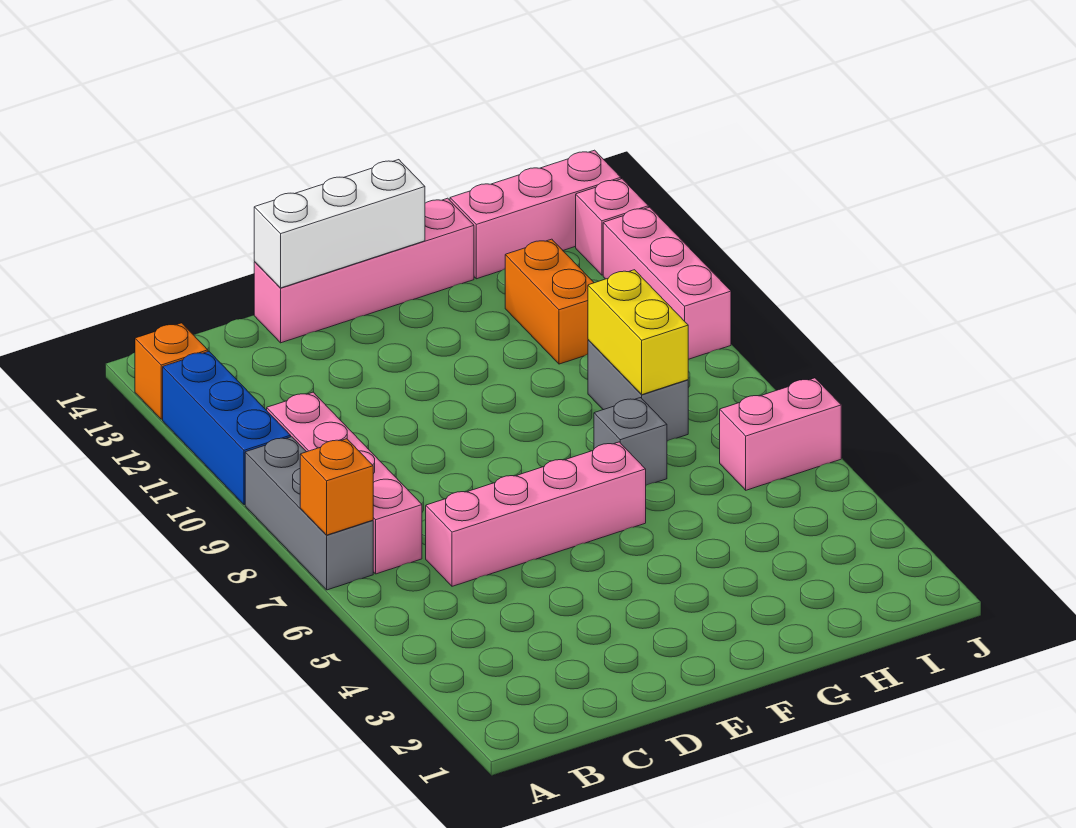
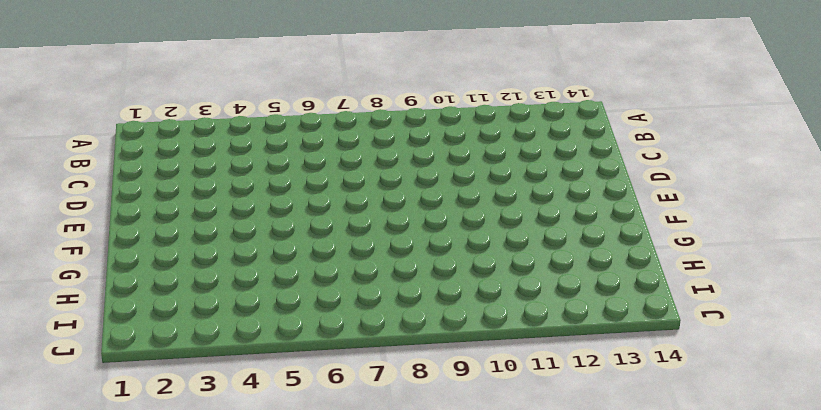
none -> grey brick A7:A9 level 1
none -> blue brick A10:A12 level 1
none -> orange brick A13 level 1

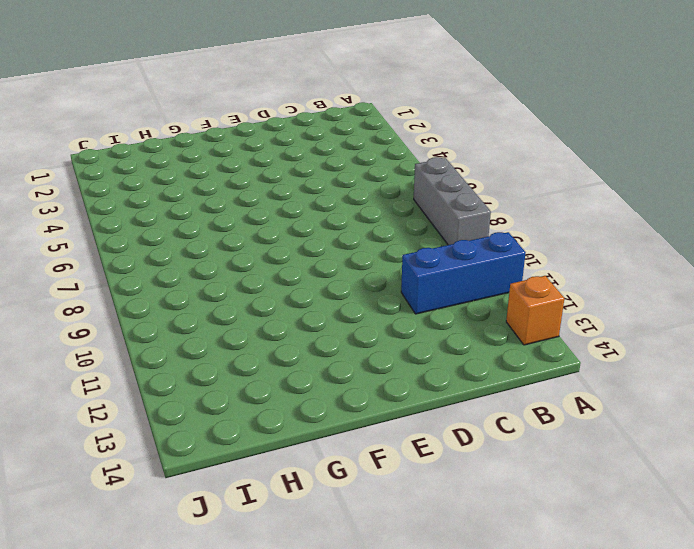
blue brick A11:C11 level 1 -> blue brick A10:A12 level 1
none -> pink brick B7:B10 level 1
none -> pink brick C6:F6 level 1
none -> pink brick D14:G14 level 1

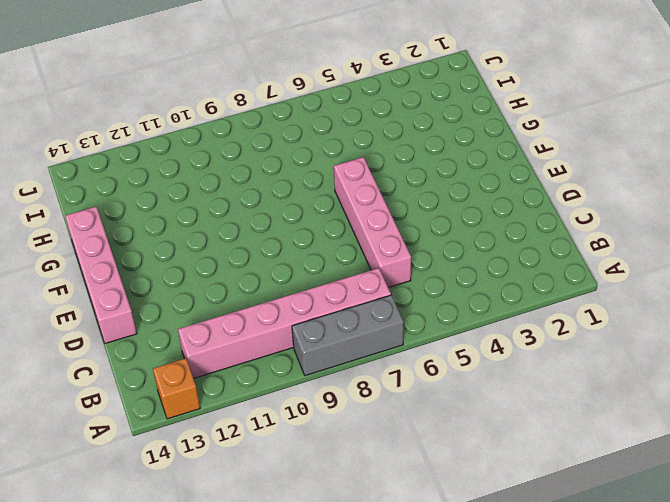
pink brick B7:B12 level 1 -> pink brick B7:B10 level 1
none -> blue brick A10:A12 level 1
none -> grey brick G7 level 1
none -> grey brick H8:H9 level 1

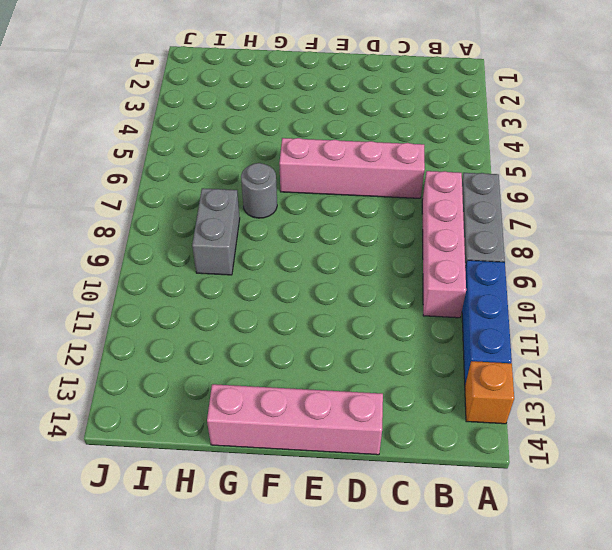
grey round brick G7 level 1 -> grey brick G7 level 1
none -> orange brick H11:H12 level 1
none -> pink brick H14:J14 level 1
none -> pink brick I6:J6 level 1

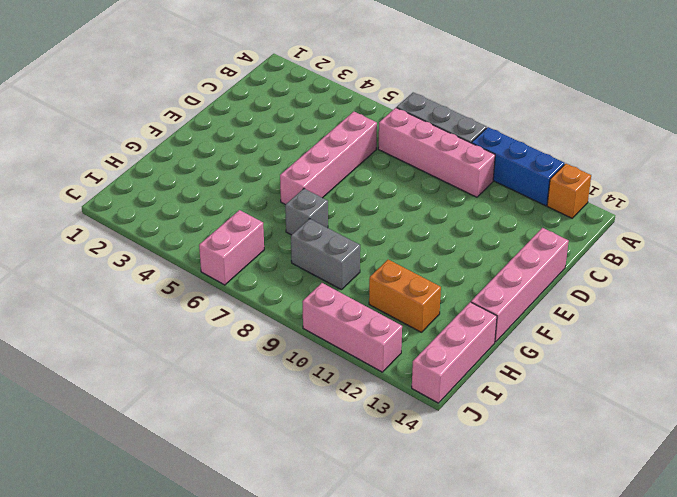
none -> pink brick J13 level 1
none -> orange brick A7 level 2
none -> white brick D14:F14 level 2

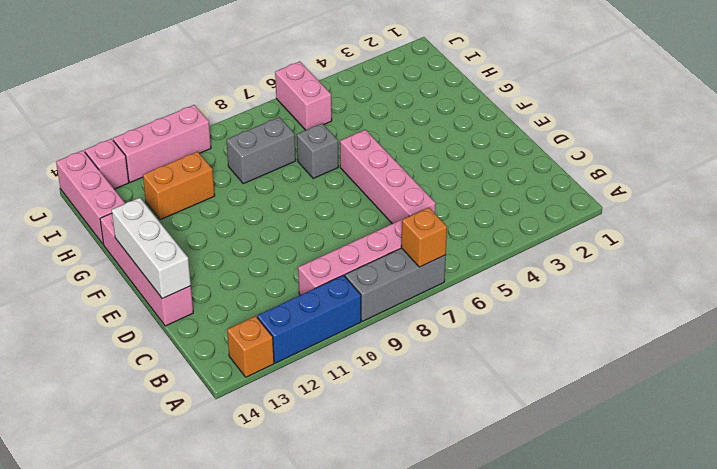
none -> yellow brick H8:H9 level 2

